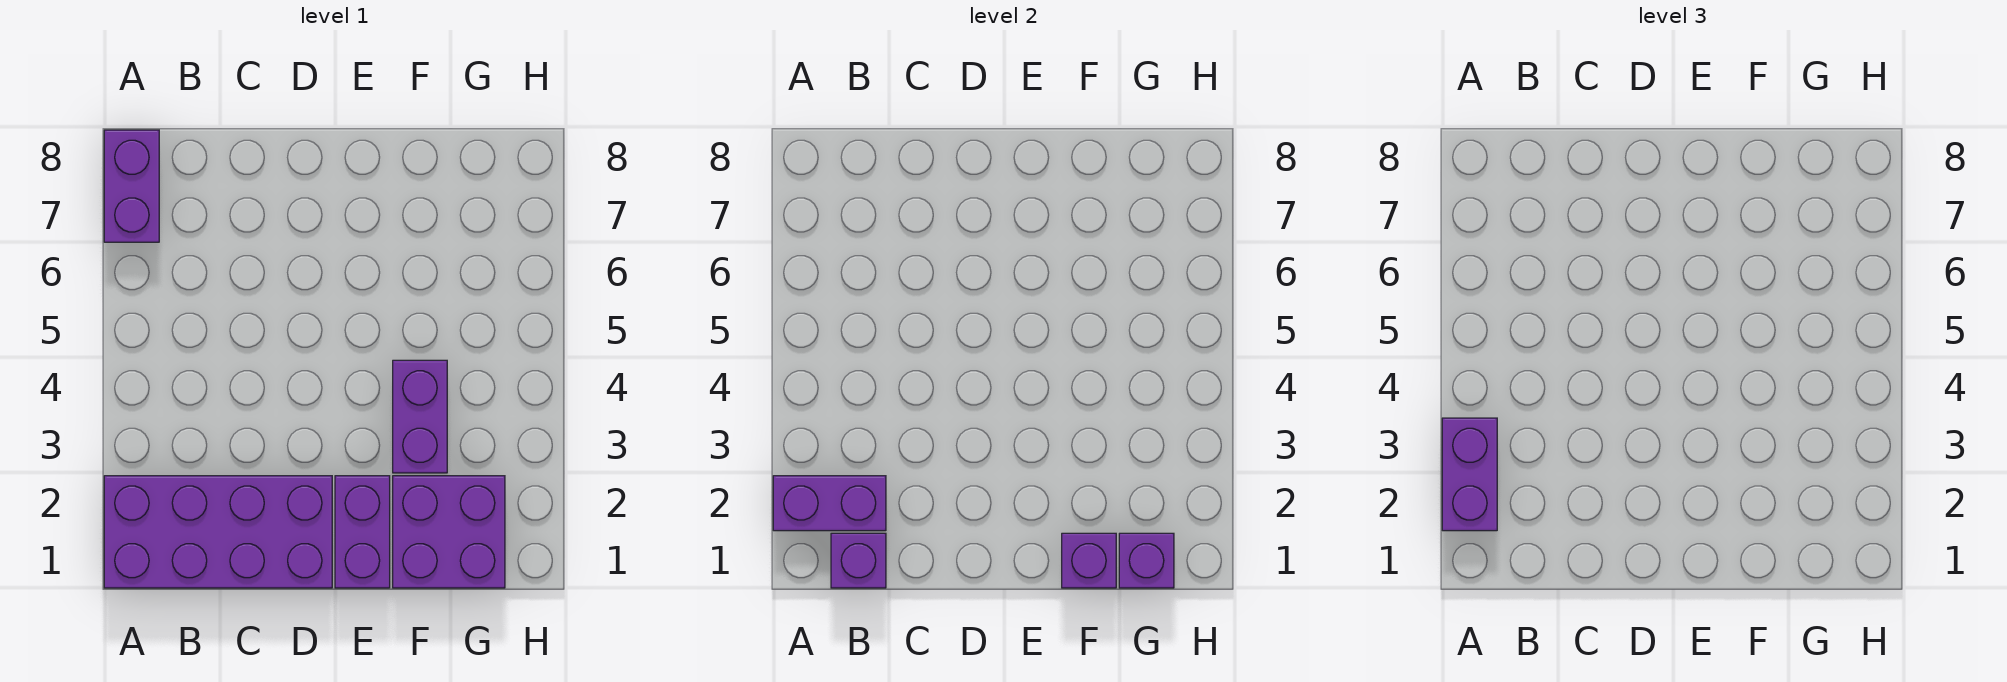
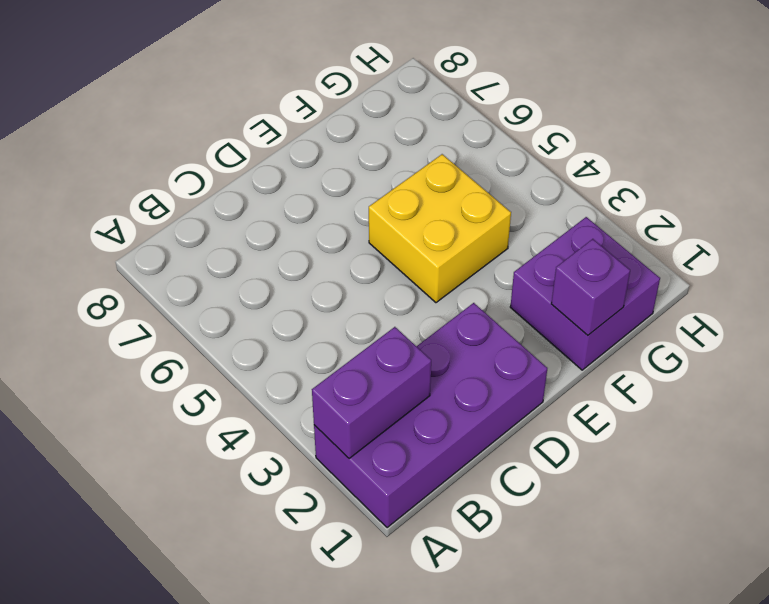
yellow brick E4:F5 level 1 -> purple brick F3:F4 level 1
none -> purple brick A7:A8 level 1
none -> purple brick E1:E2 level 1

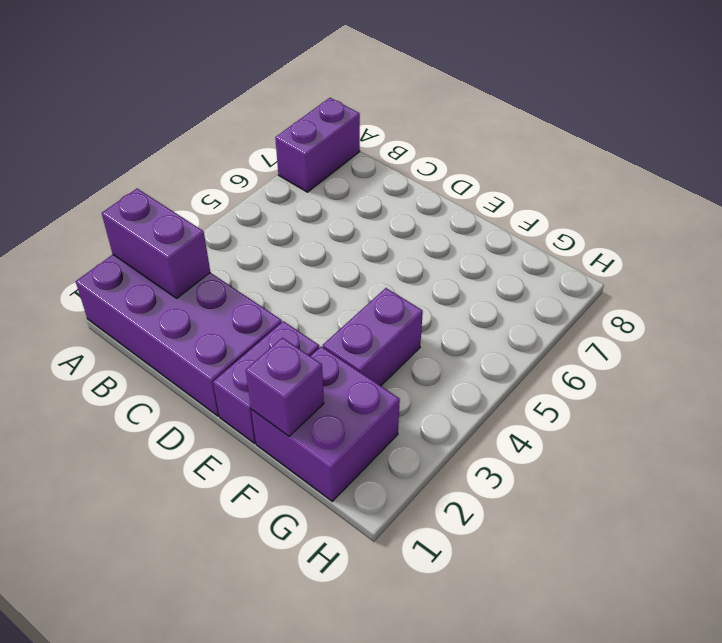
none -> purple brick B1 level 2
none -> purple brick G1 level 2

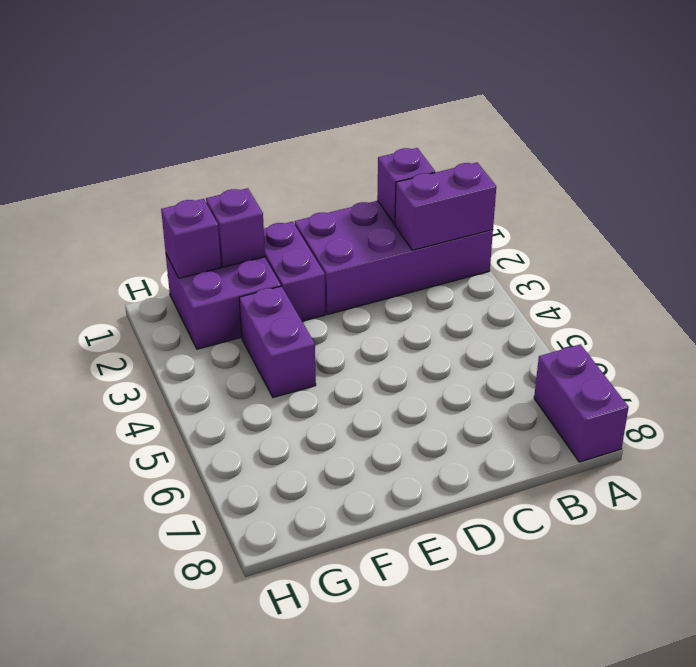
none -> purple brick A2:A3 level 3

